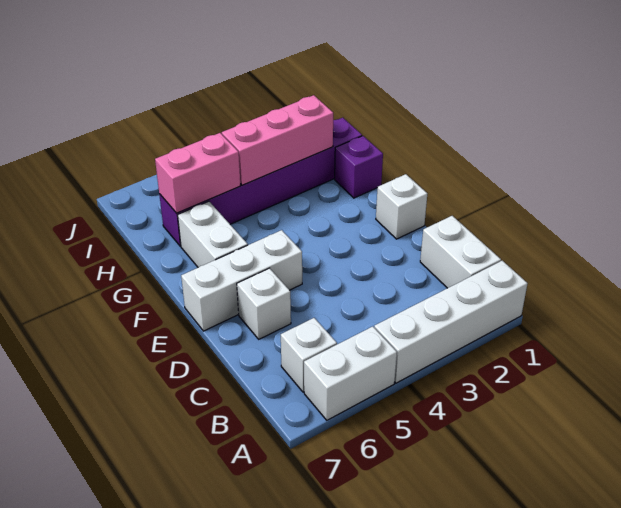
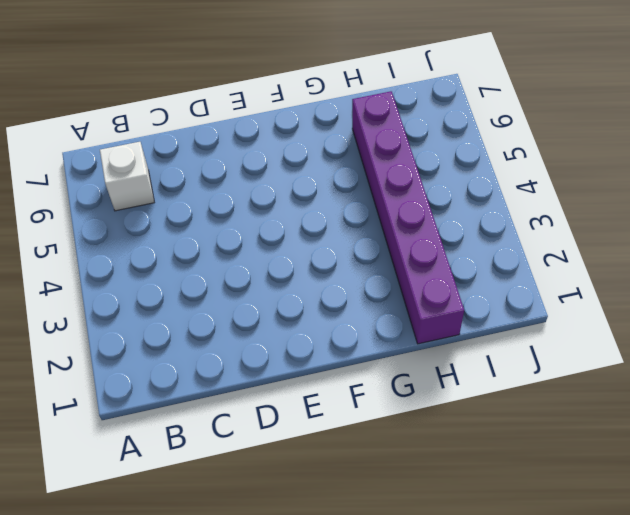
none -> white brick A1:A4 level 1
none -> white brick A5:A6 level 1
none -> white brick B1:C1 level 1

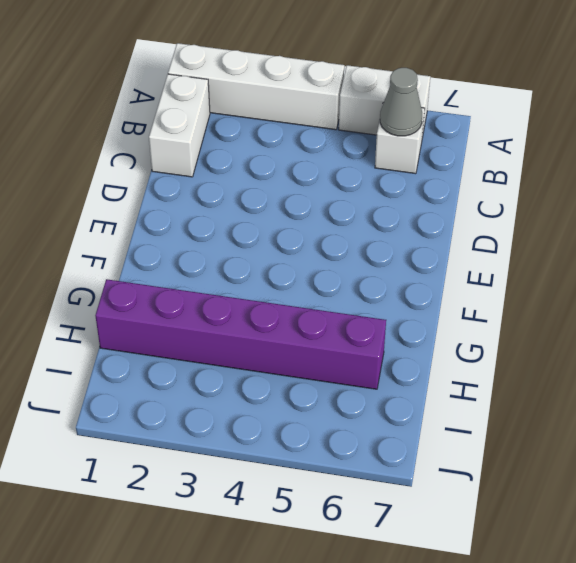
grey cone B6 level 2 -> none
none -> white brick D6 level 1
none -> white brick E1 level 1
none -> white brick E5:E7 level 1

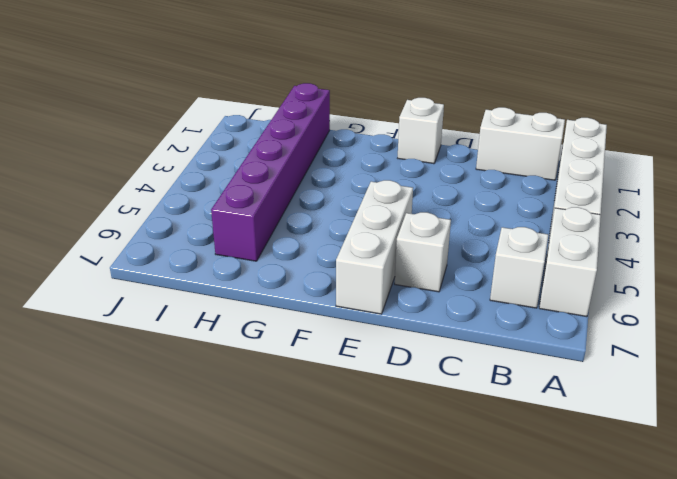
none -> white brick F6:G6 level 1
none -> purple brick G1 level 1
none -> pink brick H2:H4 level 2

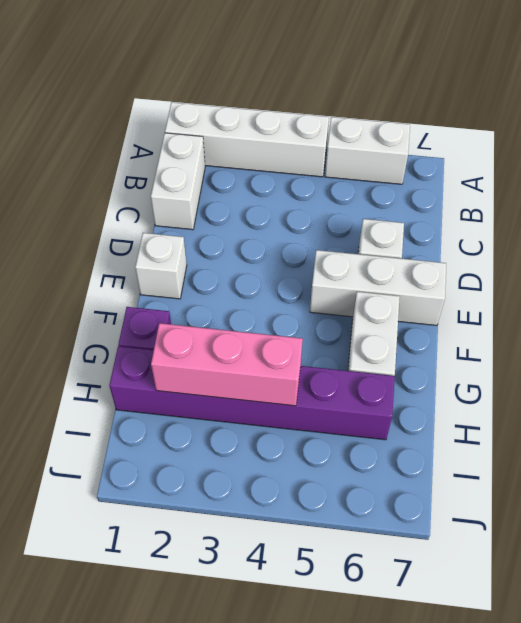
none -> white brick B6 level 1
none -> pink brick H5:H6 level 2

